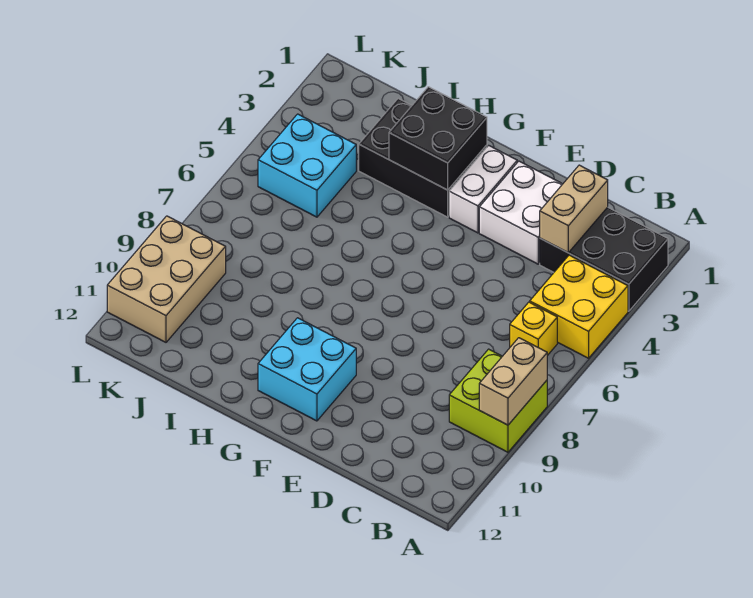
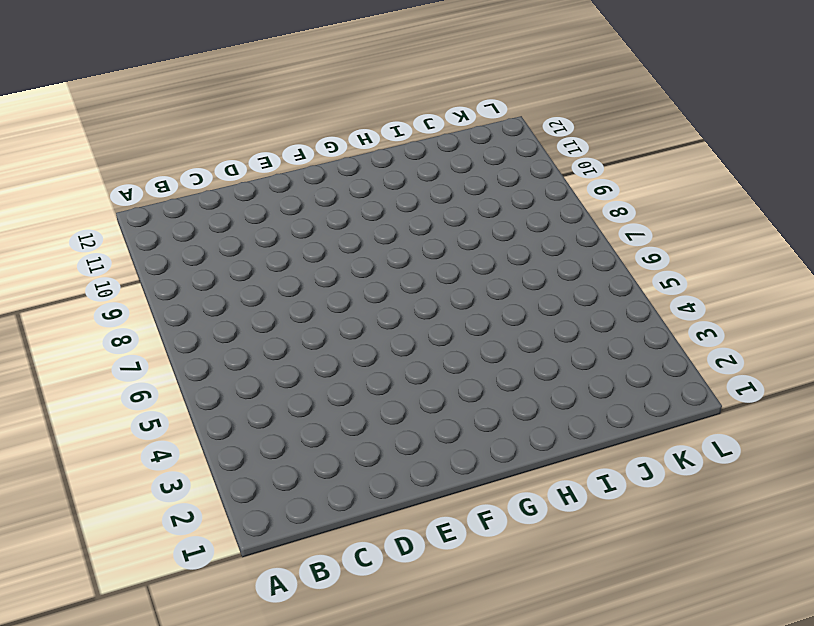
none -> black brick A2:C3 level 1
none -> yellow brick A4:B5 level 1
none -> lime brick A8:B9 level 1

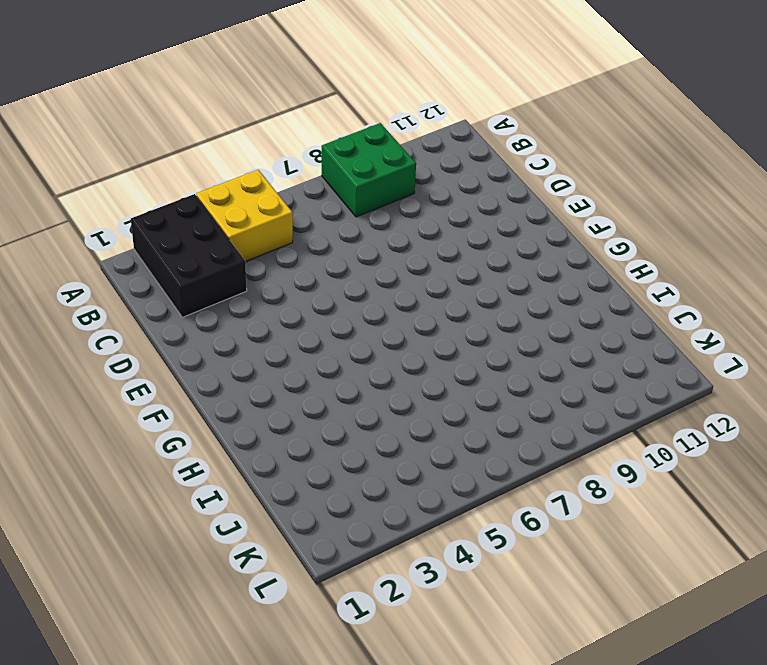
green brick A8:B9 level 1 -> lime brick A8:B9 level 1
none -> yellow brick B6 level 1
none -> white brick D2:E3 level 1
none -> white brick F2:F3 level 1

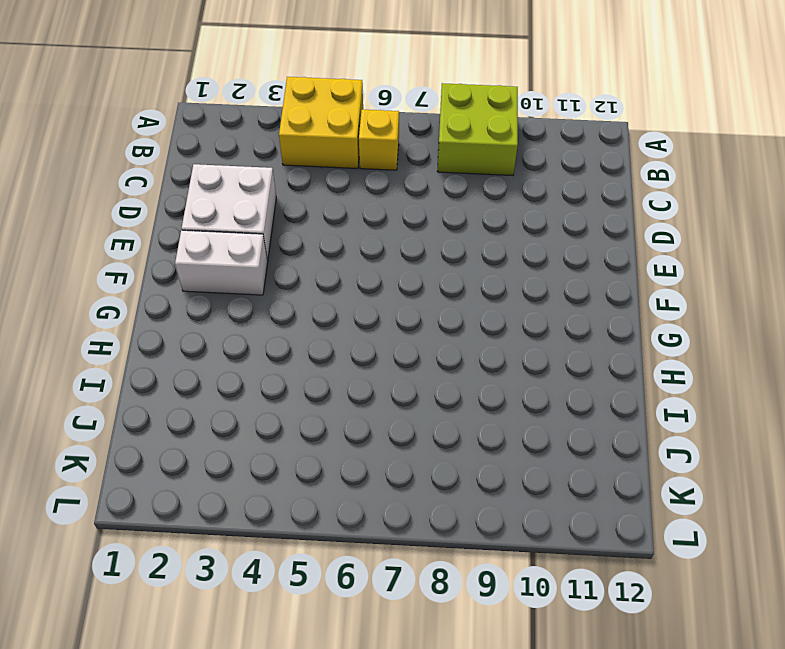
none -> black brick A2:C3 level 1
none -> cyan brick F10:G11 level 1
none -> black brick G2:I3 level 1

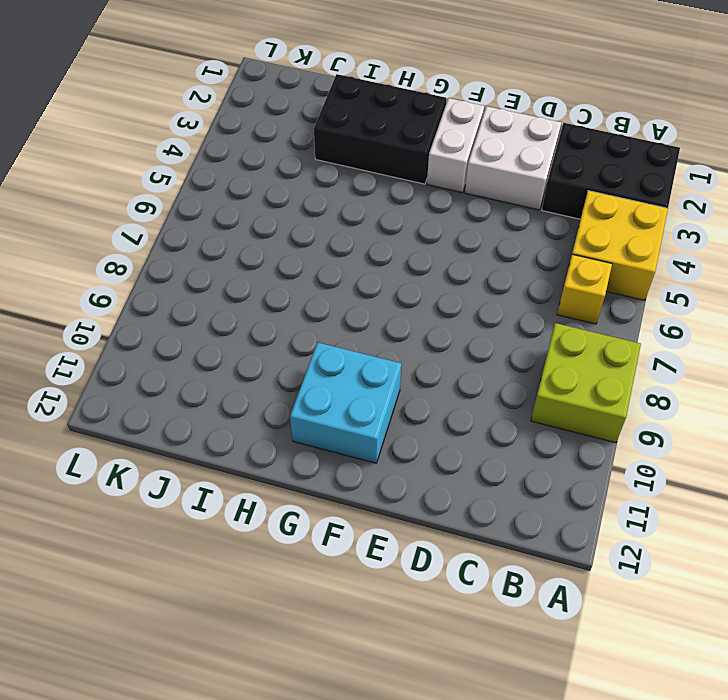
none -> cyan brick J4:K5 level 1
none -> tan brick K9:L11 level 1
none -> tan brick A8:A9 level 2

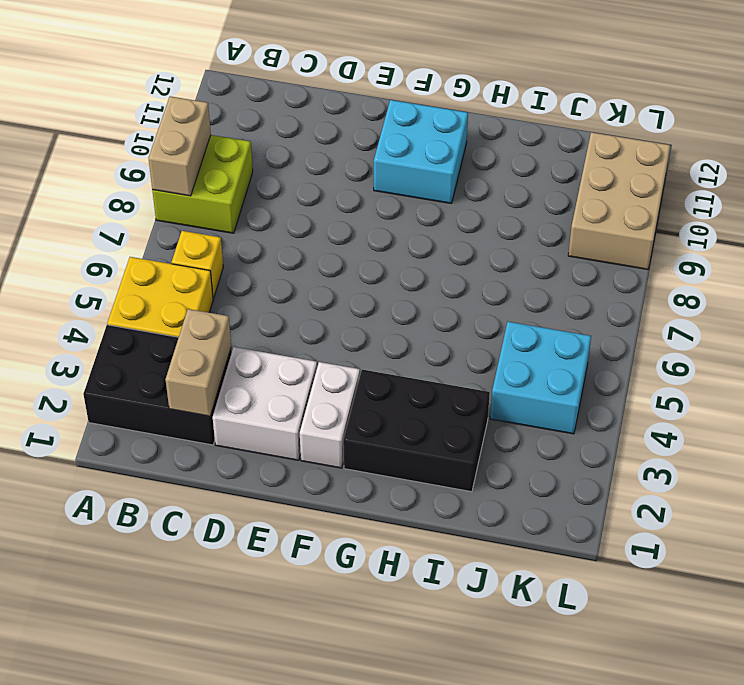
none -> black brick G2:H3 level 2

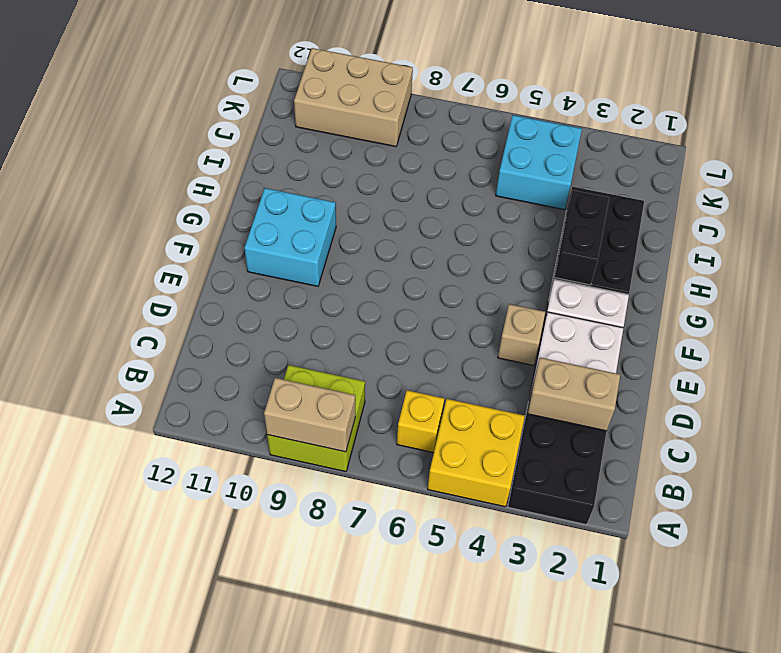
tan brick E4 level 1 -> none
black brick G3:H3 level 2 -> black brick G2:H3 level 2

